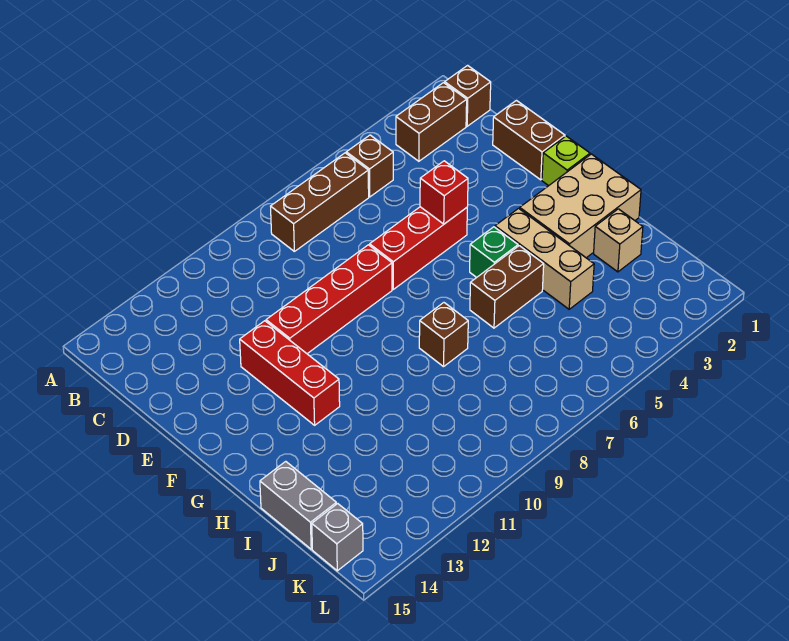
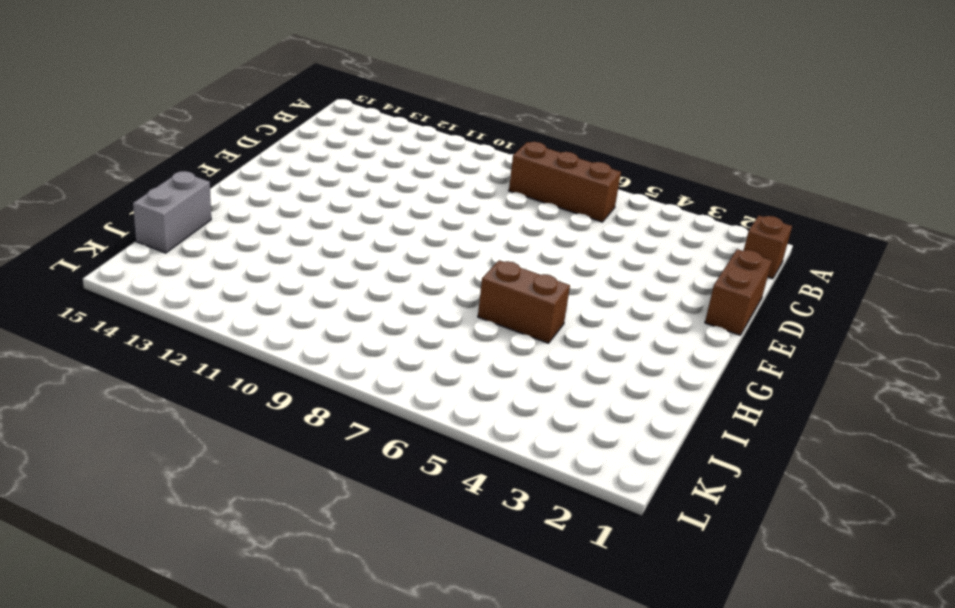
none -> brown brick B2:B3 level 1
none -> brown brick B5 level 1
none -> red brick E5:E7 level 1

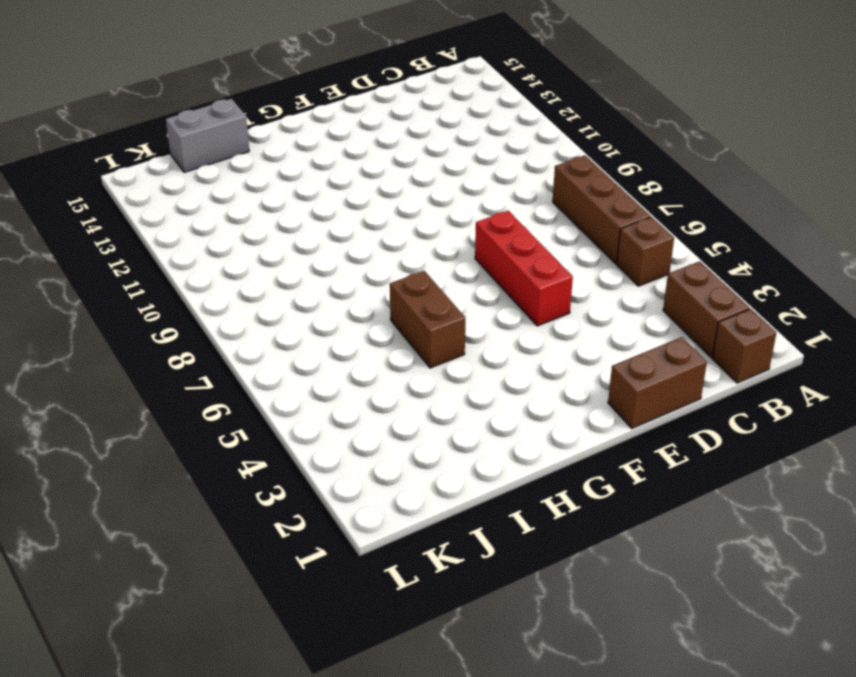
none -> red brick E8:E11 level 1
none -> red brick E12:G12 level 1
none -> lime brick F1 level 1

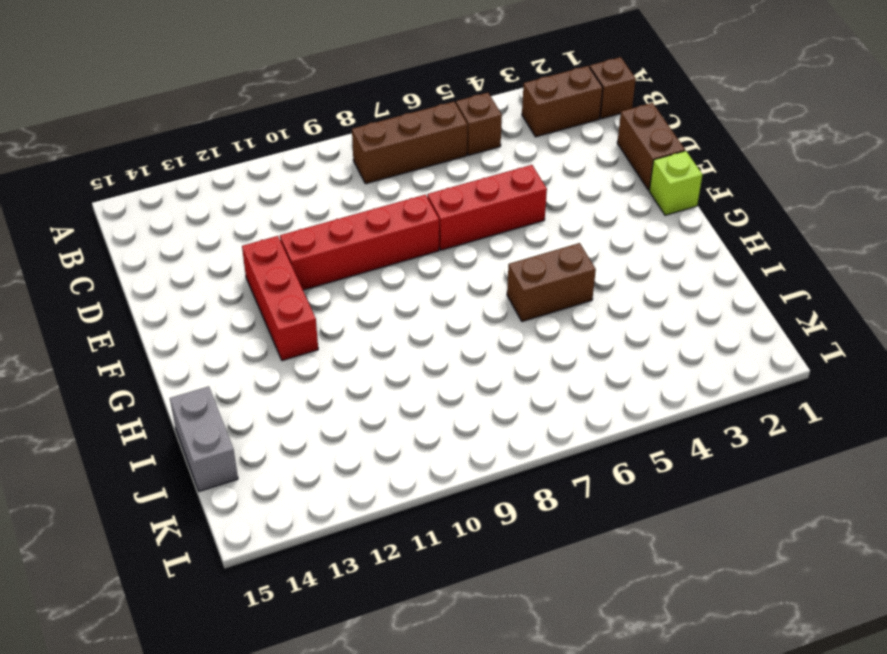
none -> tan brick G1:H3 level 1
none -> tan brick G4:I4 level 1
none -> green brick G5 level 1

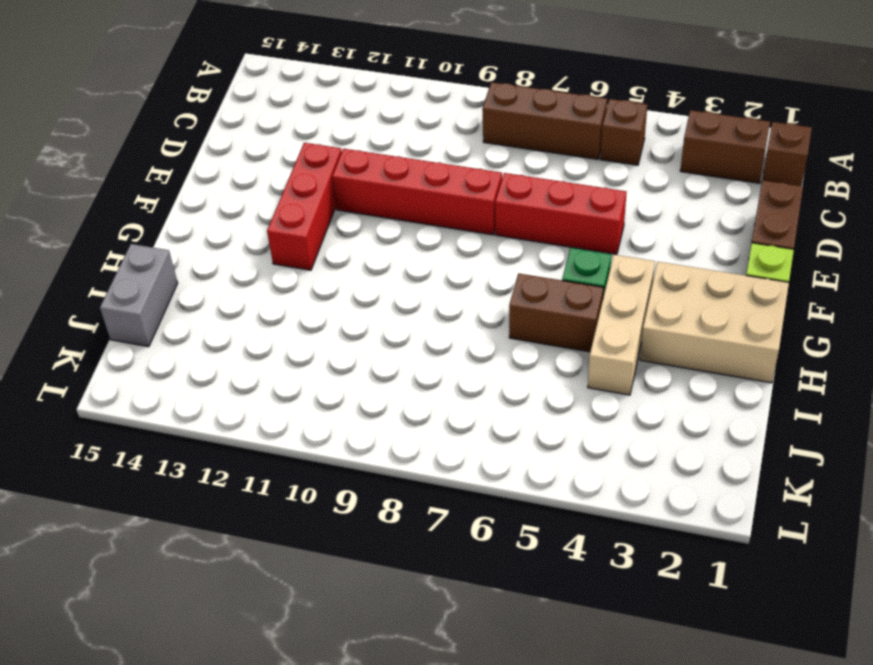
none -> brown brick H8 level 1
none -> tan brick I2 level 1
none -> grey brick K15 level 1

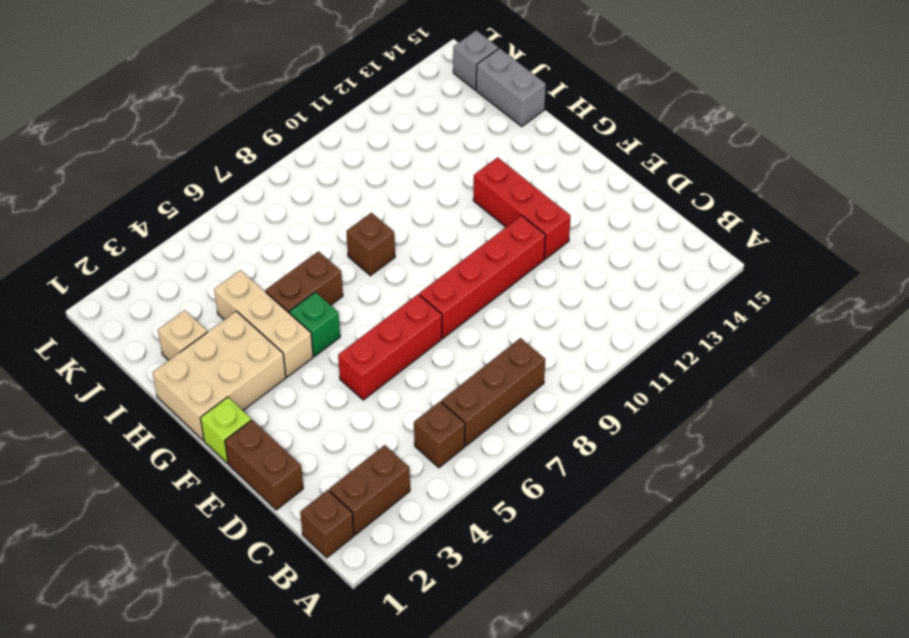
none -> red brick E5 level 2

